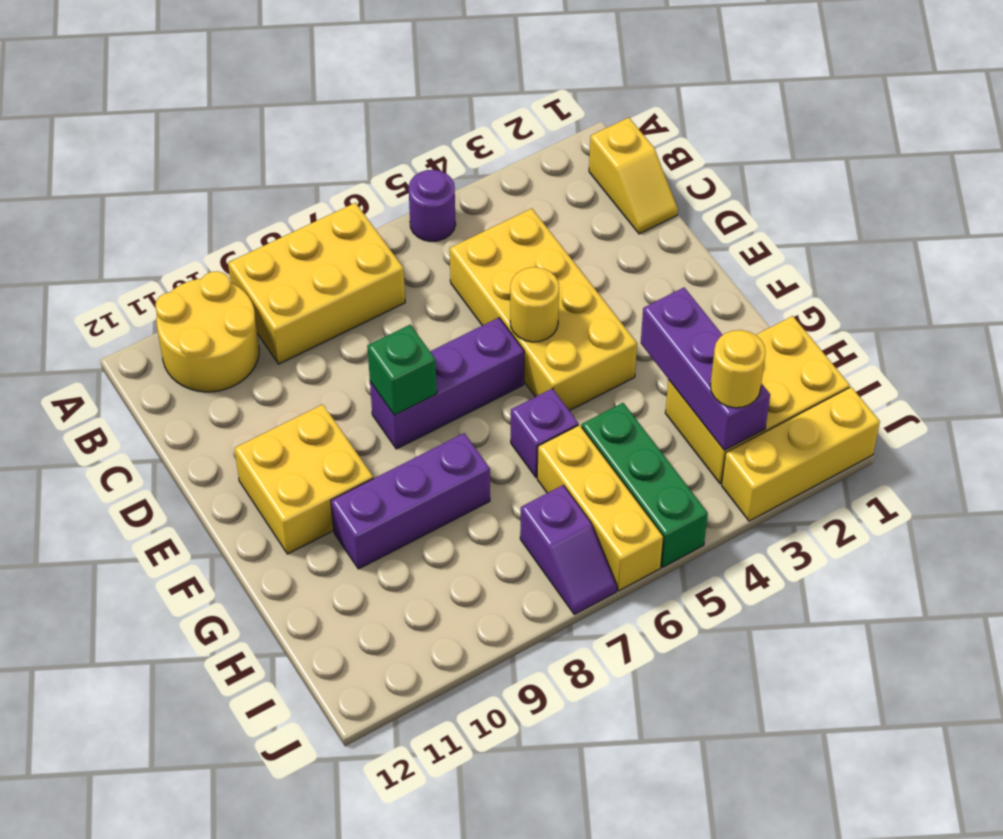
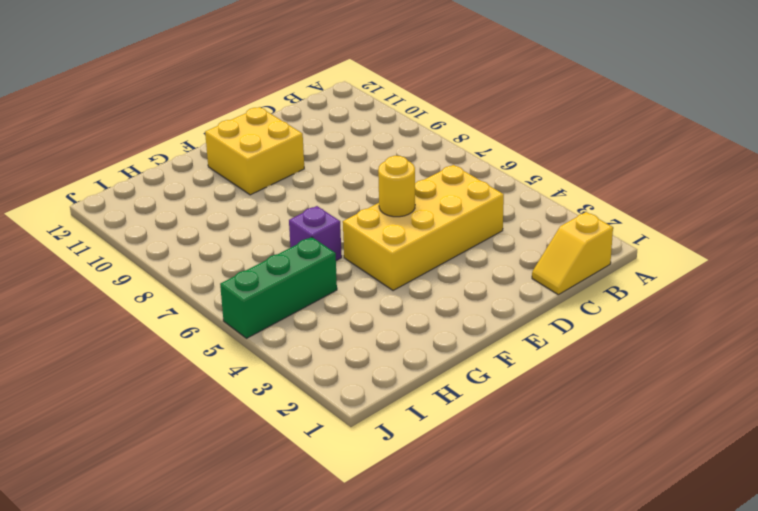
none -> purple round brick A5 level 1
none -> yellow brick A7:B9 level 1
none -> yellow round brick A10:B11 level 1

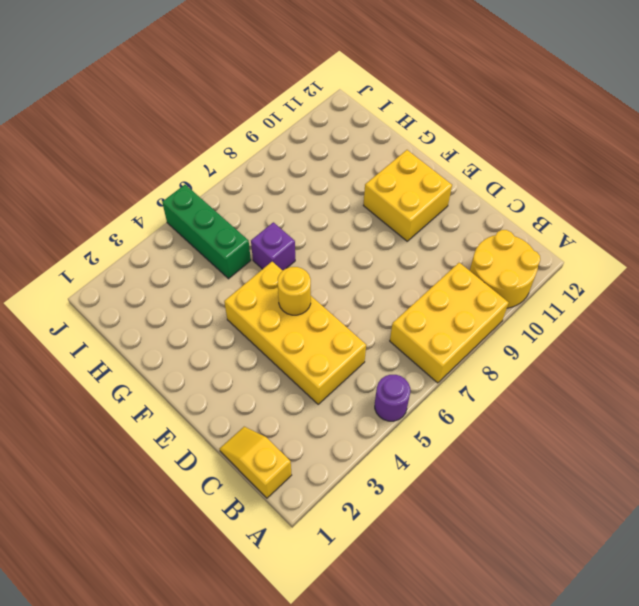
none -> purple brick E6:E8 level 1
none -> purple brick G8:G10 level 1
none -> yellow brick H1:I3 level 1

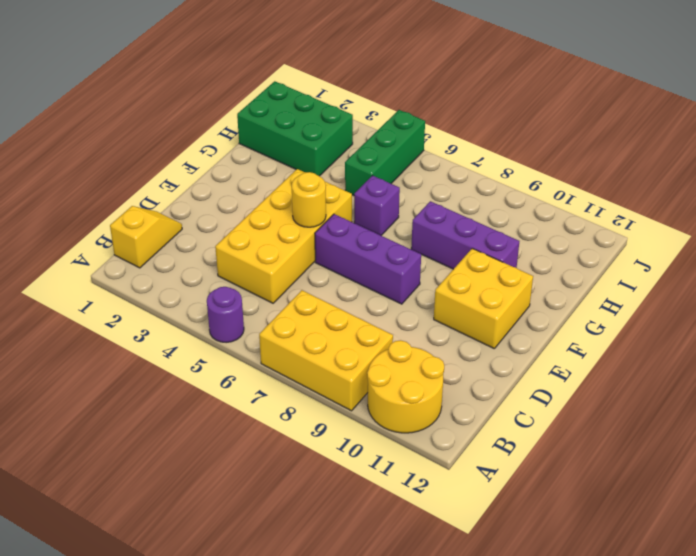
green brick H1:I3 level 1 -> yellow brick H1:I3 level 1
none -> yellow brick H6:J6 level 1
none -> purple slope I7:J7 level 1 top I
none -> yellow brick J1:J3 level 1

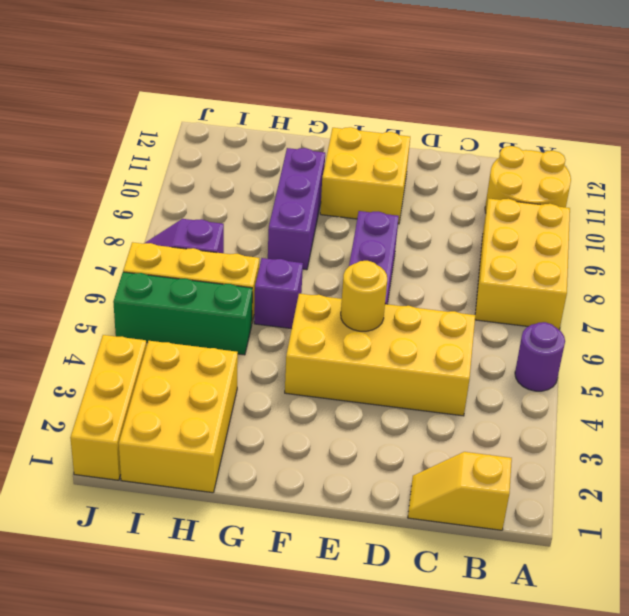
none -> green brick E8 level 2
none -> purple brick G3:I3 level 2
none -> yellow round brick I3 level 3

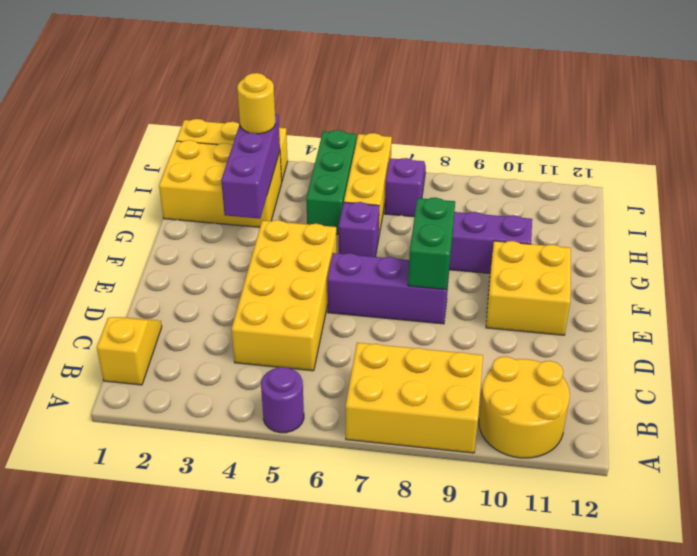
green brick E8:F8 level 2 -> green brick E8 level 2
none -> yellow round brick E5 level 2

